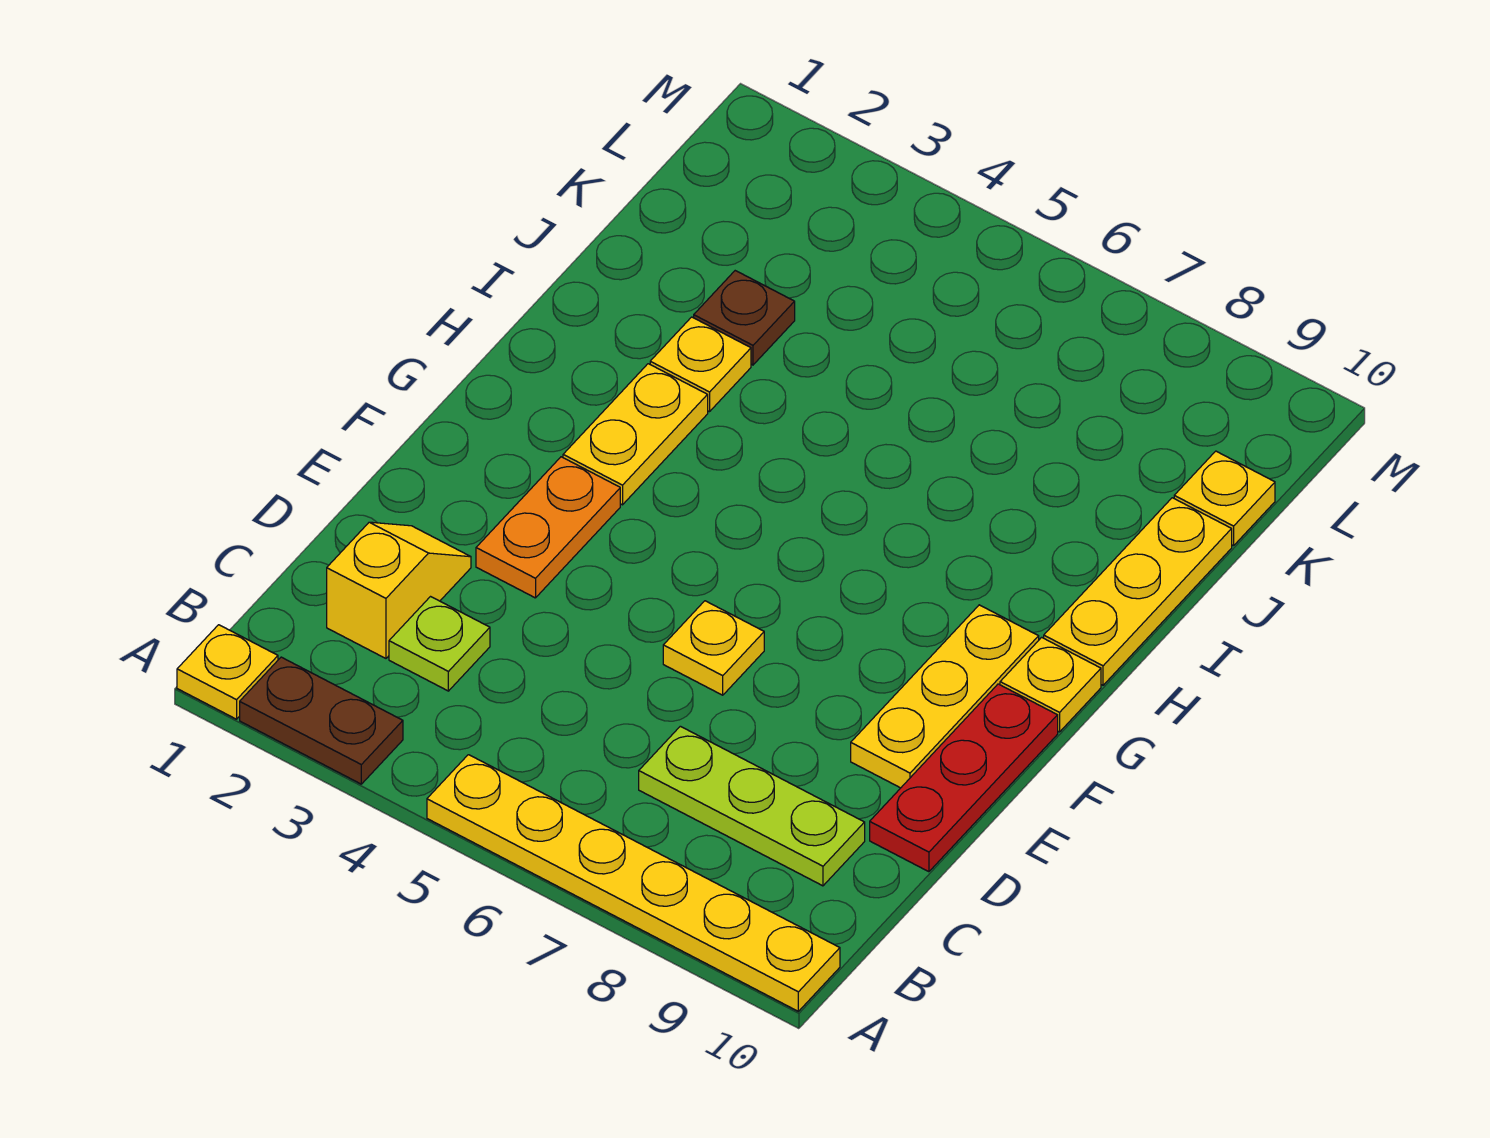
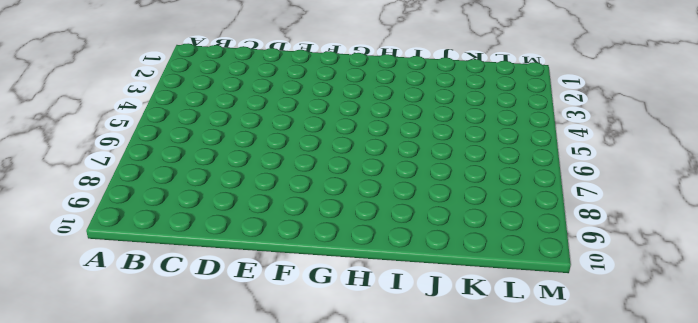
none -> yellow plate A1 level 1
none -> brown plate A2:A3 level 1
none -> yellow plate A5:A10 level 1

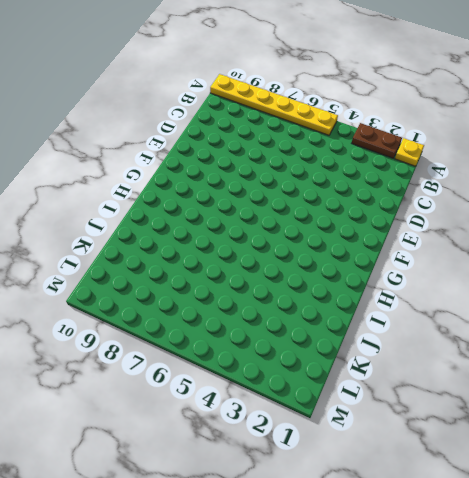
none -> yellow slope C2:D2 level 1 top C
none -> lime plate C3 level 1
none -> lime plate C7:C9 level 1

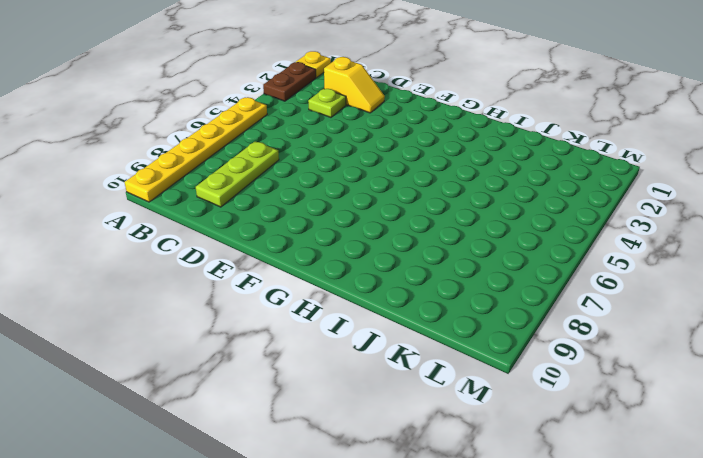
none -> red plate D10:F10 level 1
none -> orange plate E3:F3 level 1
none -> yellow plate E6 level 1

